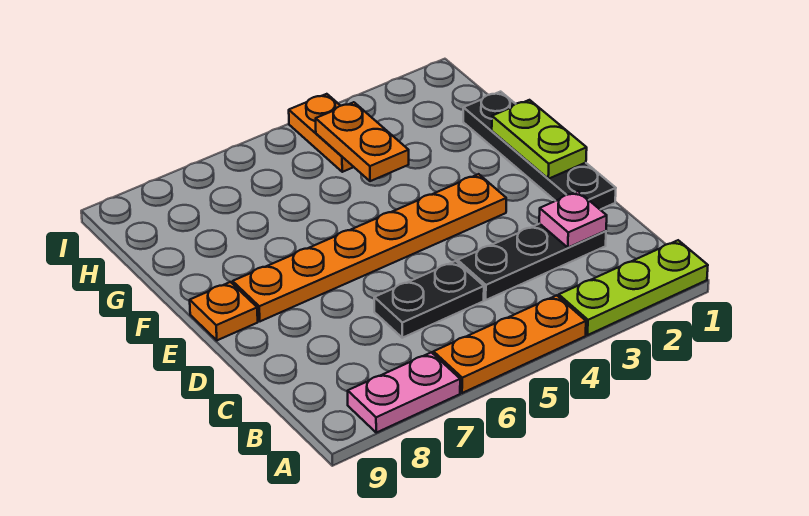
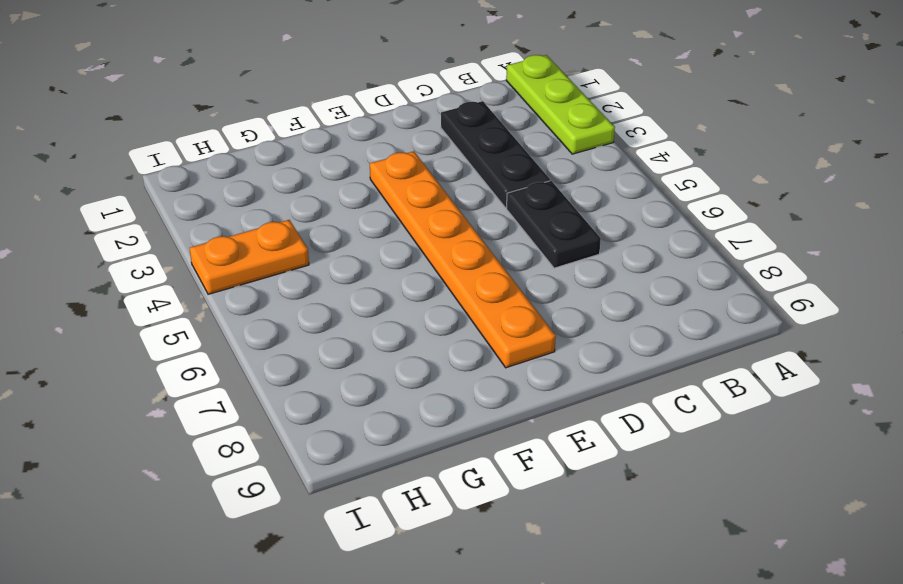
none -> orange plate A4:A6 level 1
none -> pink plate A7:A8 level 1
none -> black plate D1:G1 level 1

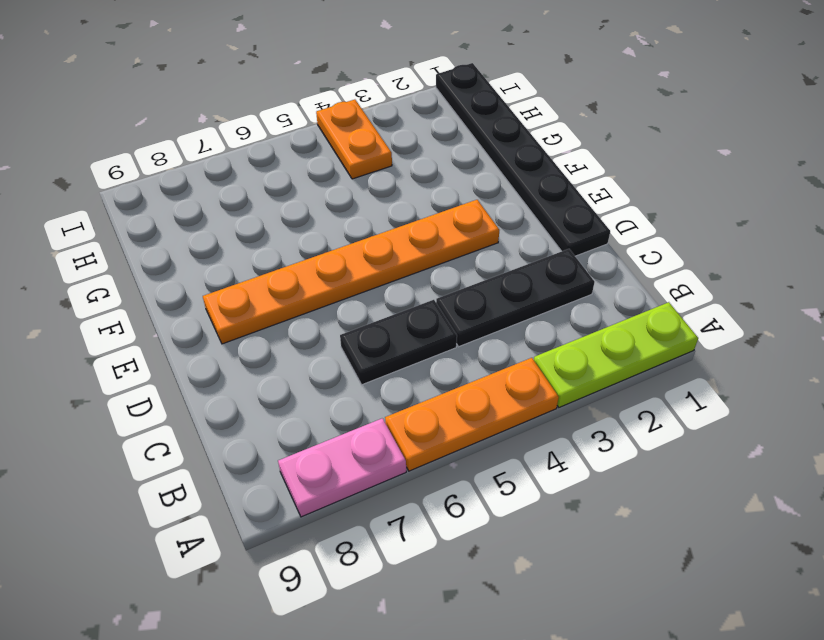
black plate D1:I1 level 1 -> black plate D1:G1 level 1
none -> orange plate E9 level 1
none -> pink plate C2 level 2
none -> lime plate E1:F1 level 2

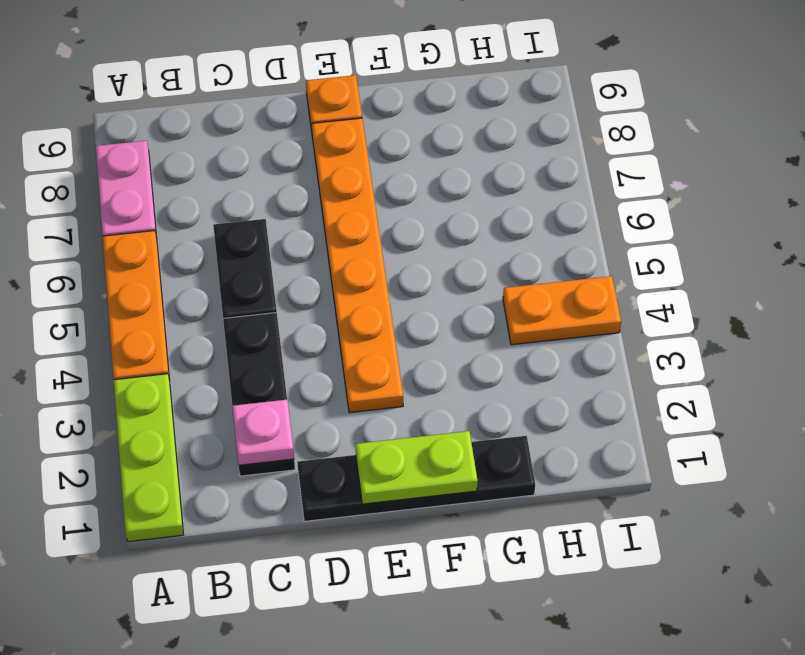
none -> orange plate G4:H4 level 2

